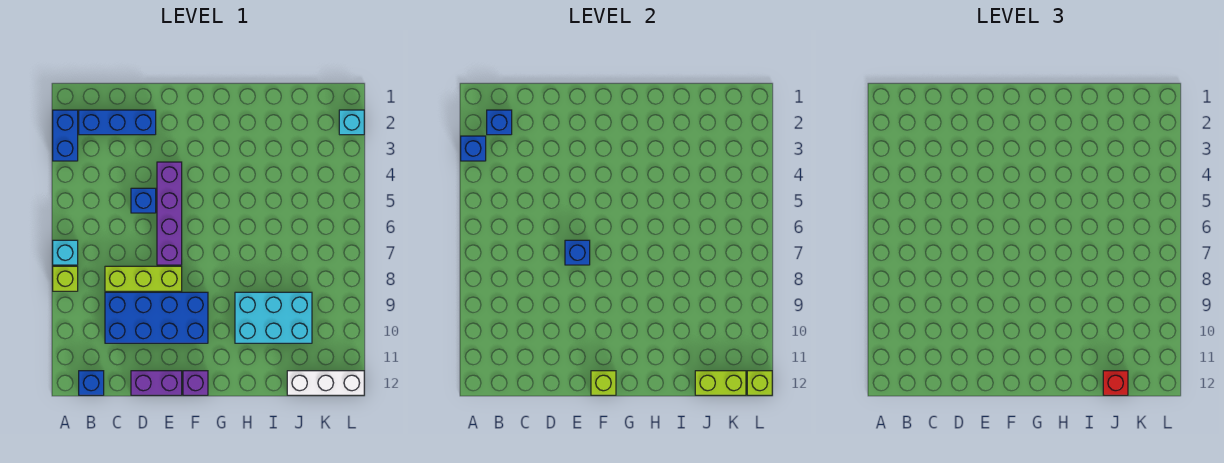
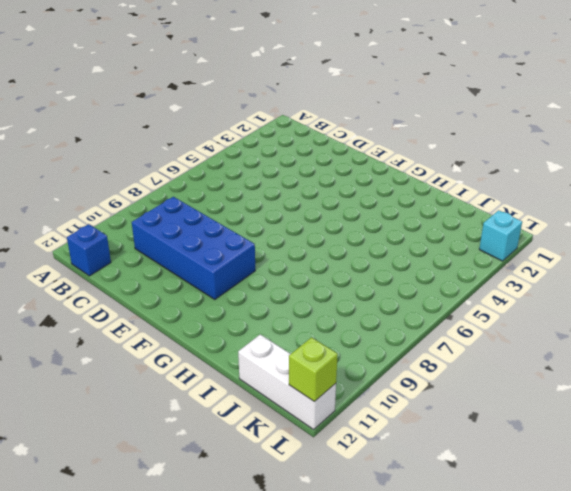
none -> blue brick A2:A3 level 1
none -> cyan brick A7 level 1
none -> lime brick A8 level 1

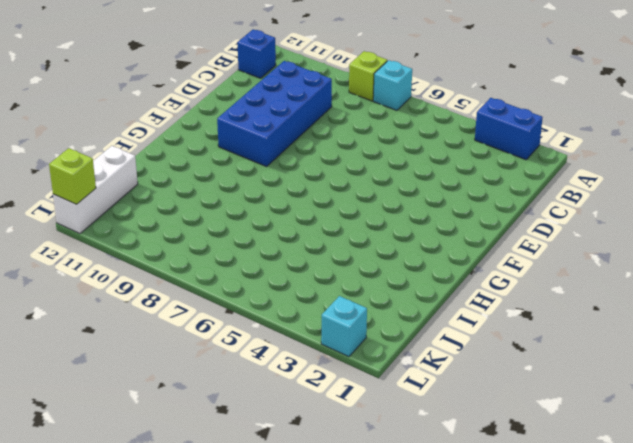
none -> blue brick B2:D2 level 1
none -> lime brick C8:E8 level 1
none -> blue brick D5 level 1

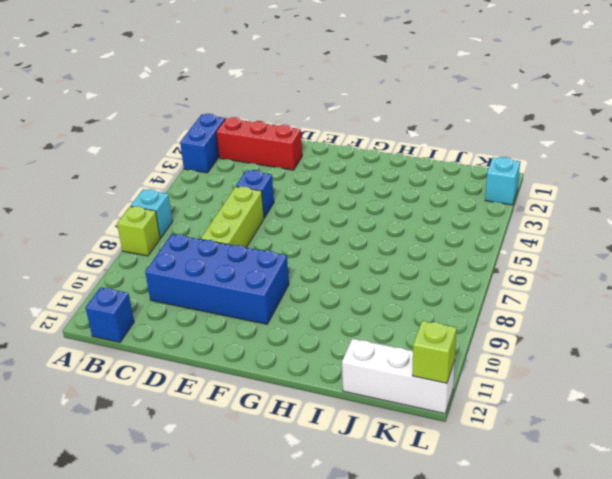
red brick B2:D2 level 1 -> blue brick B2:D2 level 1
lime brick D6:D8 level 1 -> lime brick C8:E8 level 1
none -> purple brick D12:E12 level 1
none -> purple brick E4:E7 level 1
none -> purple brick F12 level 1

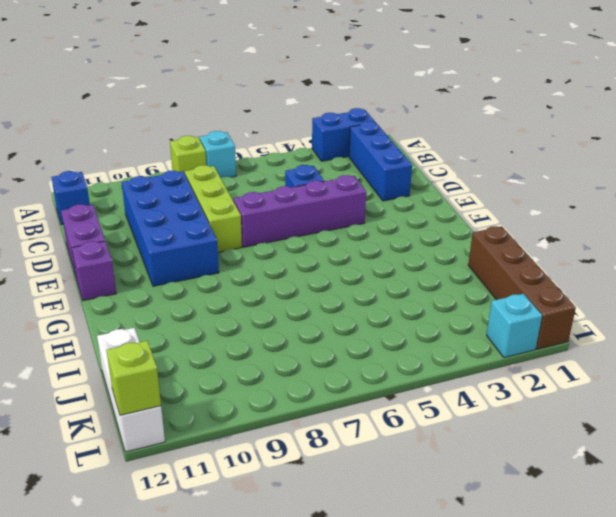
brown brick I1:L1 level 1 -> none
none -> cyan brick H9:J10 level 1
none -> blue brick A3 level 2
none -> blue brick B2 level 2

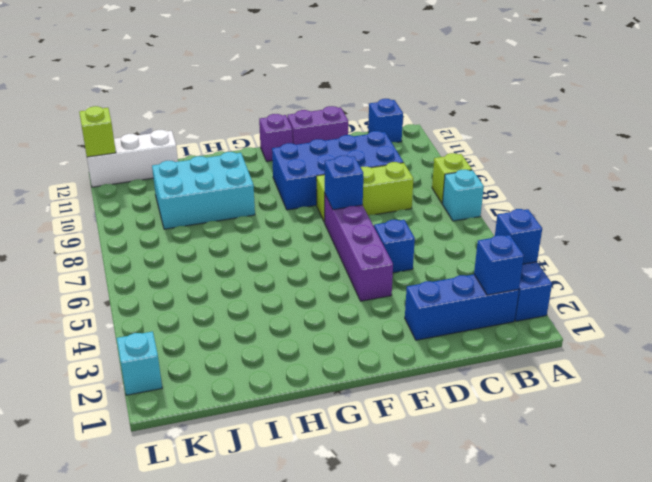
none -> lime brick F12 level 2
none -> lime brick J12:K12 level 2
none -> red brick J12 level 3

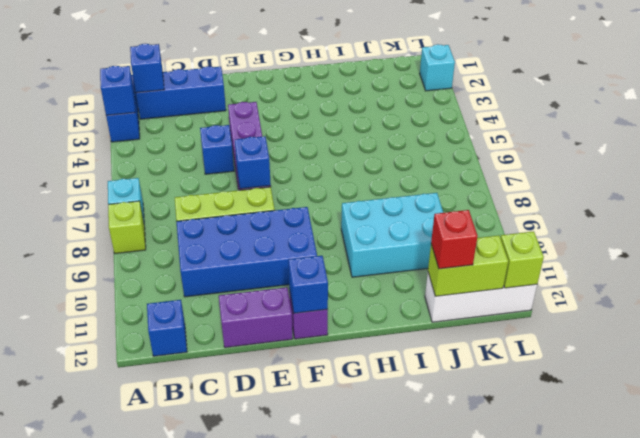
blue brick F12 level 2 -> lime brick F12 level 2

